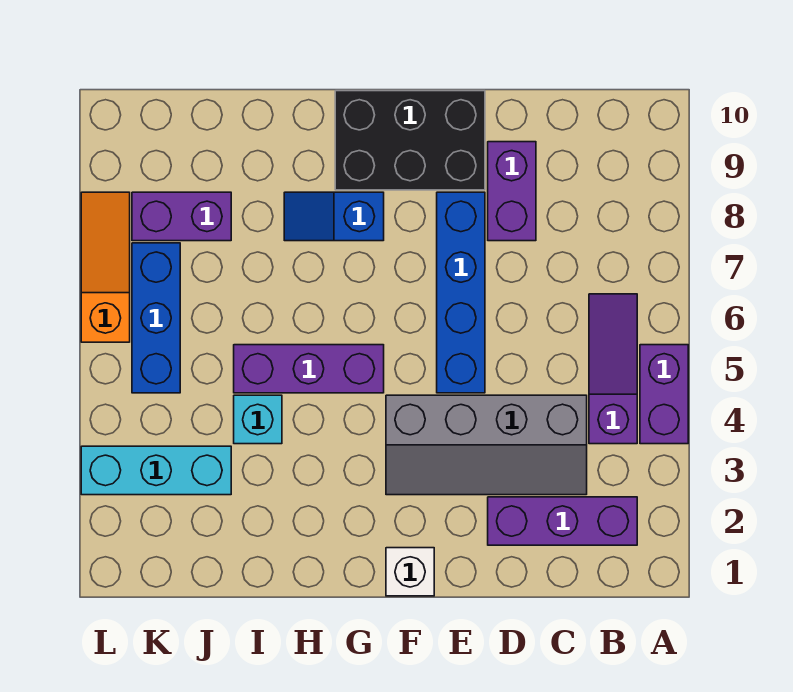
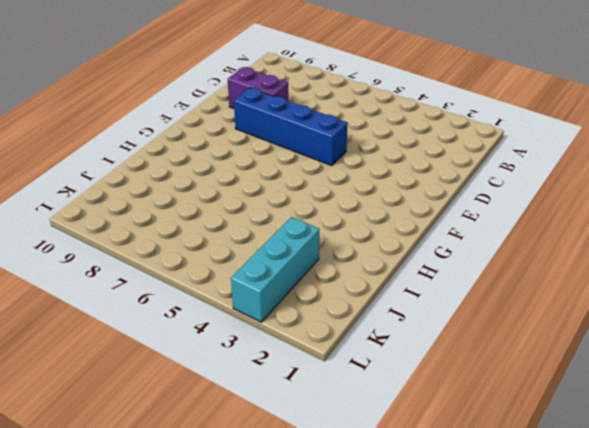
none -> purple brick A4:A5 level 1
none -> purple brick B2:D2 level 1
none -> purple slope B4:B6 level 1 top 4

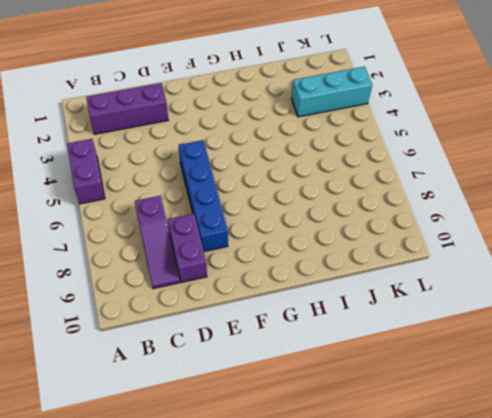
purple slope C7:C9 level 1 top 7 -> purple slope B4:B6 level 1 top 4
none -> grey slope C3:F4 level 1 top 4
none -> black brick E9:G10 level 1
none -> white brick F1 level 1

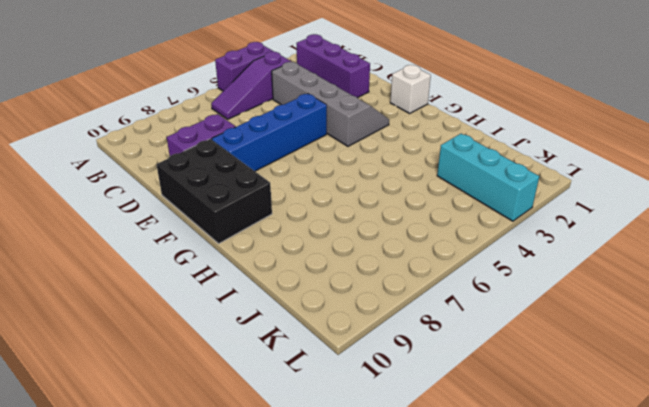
none -> purple brick G5:I5 level 1
none -> blue slope G8:H8 level 1 top G
none -> cyan brick I4 level 1

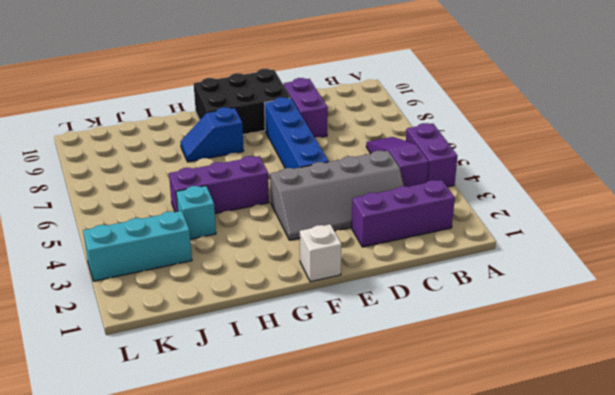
none -> purple brick J8:K8 level 1
none -> blue brick K5:K7 level 1
none -> orange slope L6:L8 level 1 top 6

